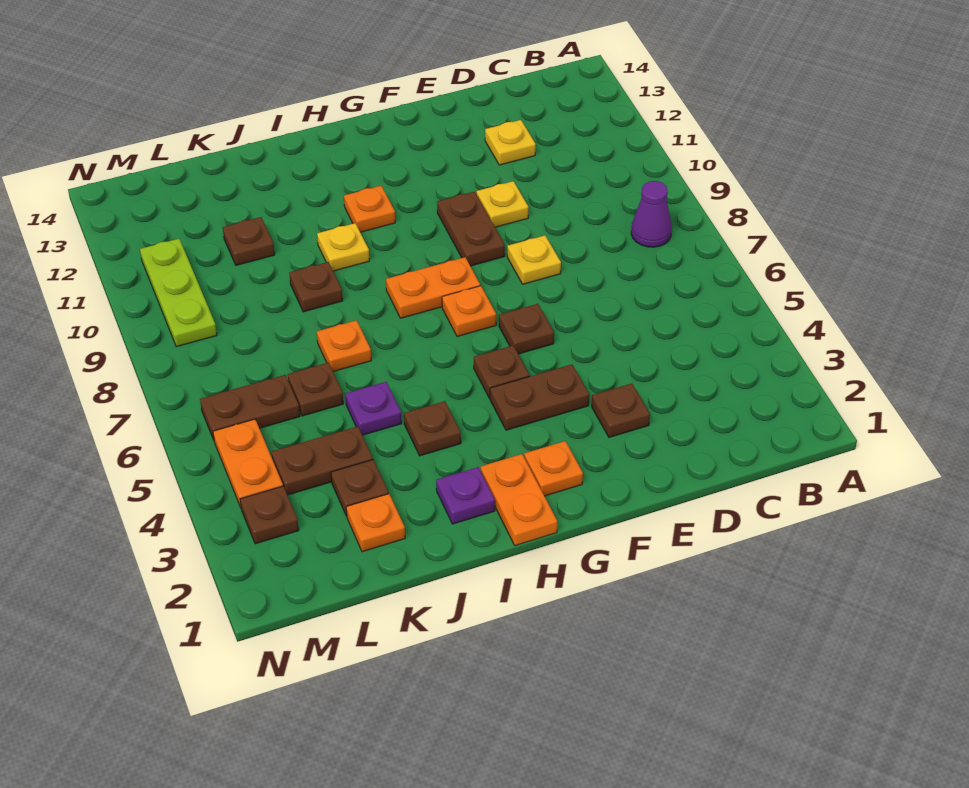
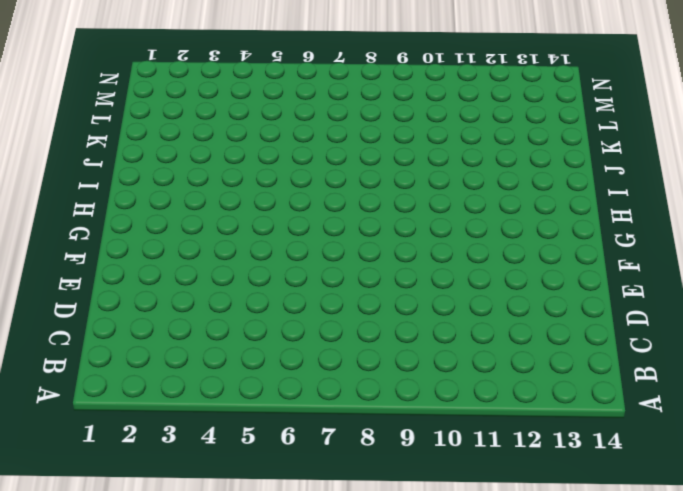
none -> purple cone B8 level 1
none -> yellow plate D12 level 1
none -> brown plate E3 level 1

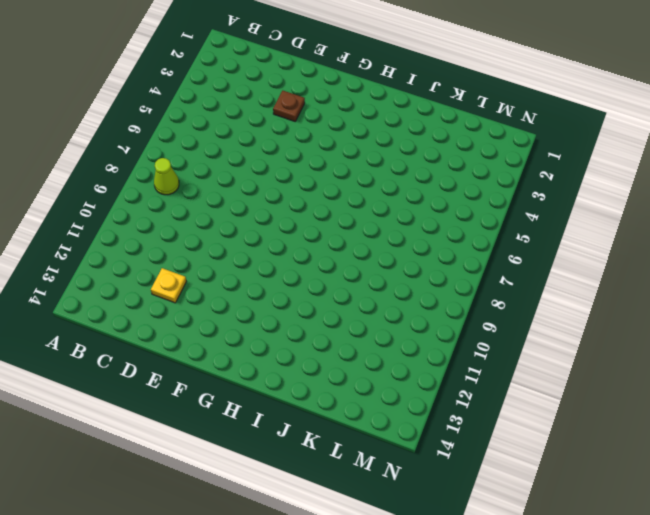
lime cone B8 level 1 -> purple cone B8 level 1
none -> yellow plate E8 level 1
none -> yellow plate E10 level 1
none -> brown plate F4:G4 level 1

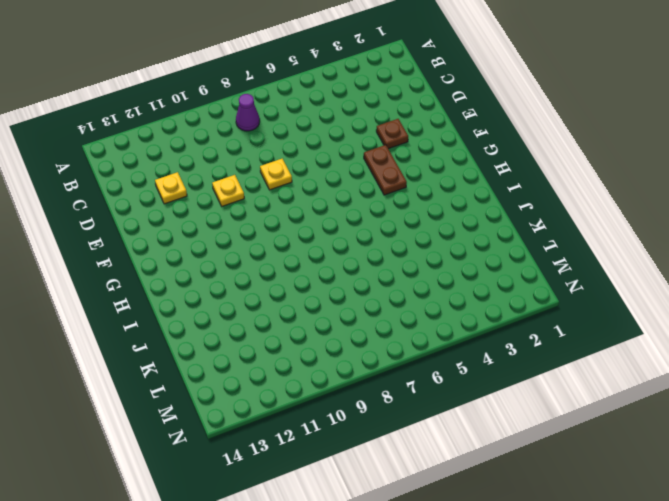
none -> brown plate F6 level 1
none -> brown plate F9:F10 level 1
none -> orange plate G2 level 1

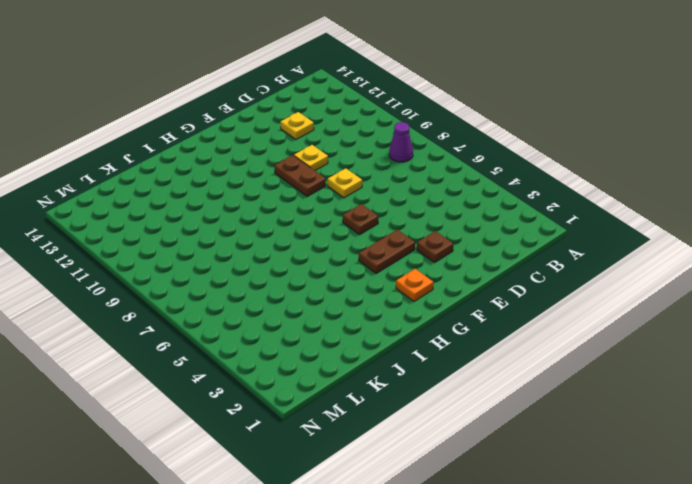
none -> brown plate G5 level 1
none -> orange plate G7 level 1
none -> orange plate G8:H8 level 1

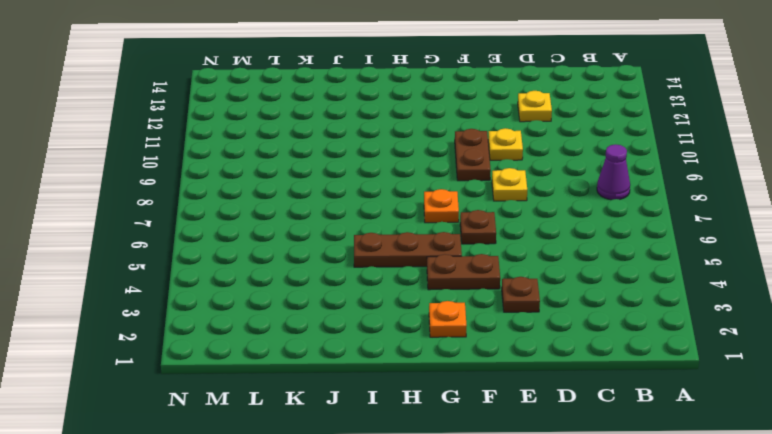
brown plate G5:I5 level 1 -> brown plate G5 level 1
none -> orange plate G8:H8 level 1
none -> orange plate H1:H2 level 1
none -> orange plate H11 level 1

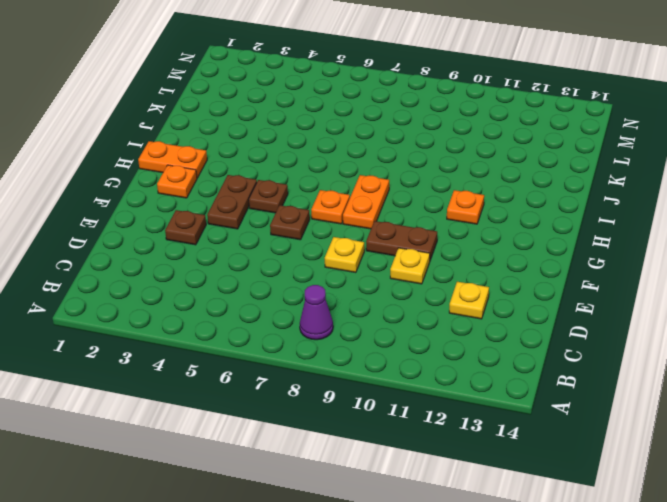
none -> purple plate I2 level 1
none -> brown plate I4 level 1
none -> yellow plate I10 level 1

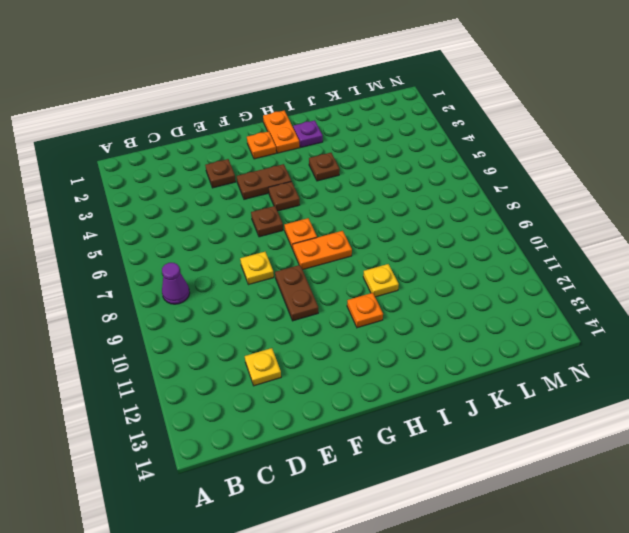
none -> yellow plate E10 level 1
none -> purple plate J5 level 1
none -> orange plate J7 level 1

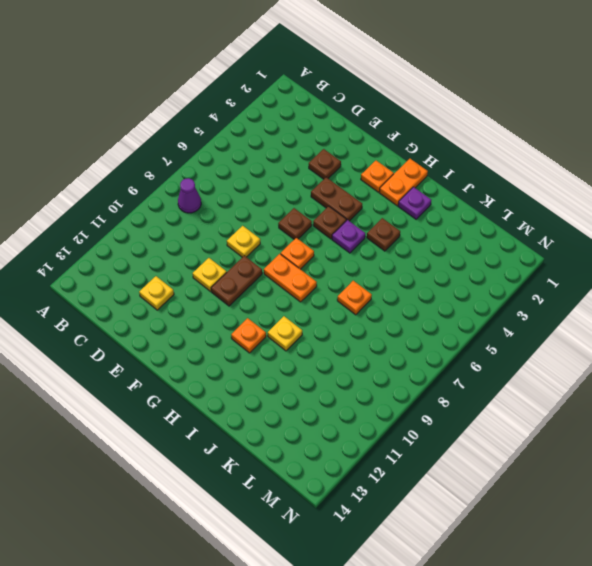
purple plate H5 level 1 -> purple plate J5 level 1
none -> brown plate J9 level 1
none -> orange plate K2 level 1
none -> brown plate K3 level 1

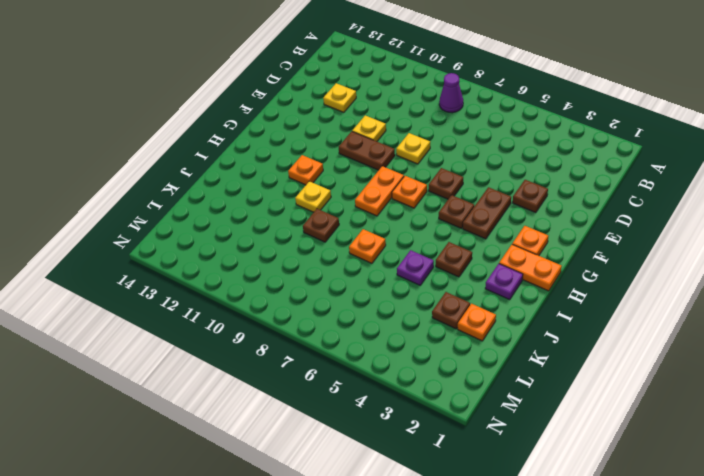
none -> brown plate K4:L4 level 1
none -> brown plate K6 level 1
none -> brown plate K11 level 1

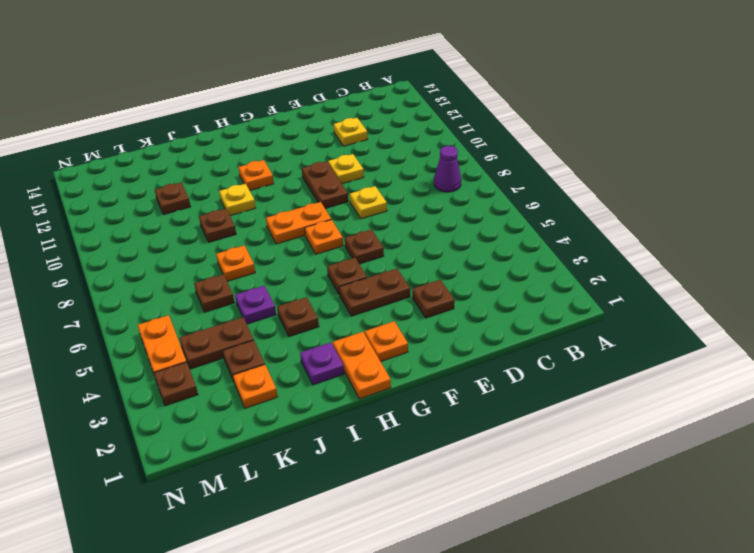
none -> brown plate L6:M6 level 1
none -> lime plate M9:M11 level 1

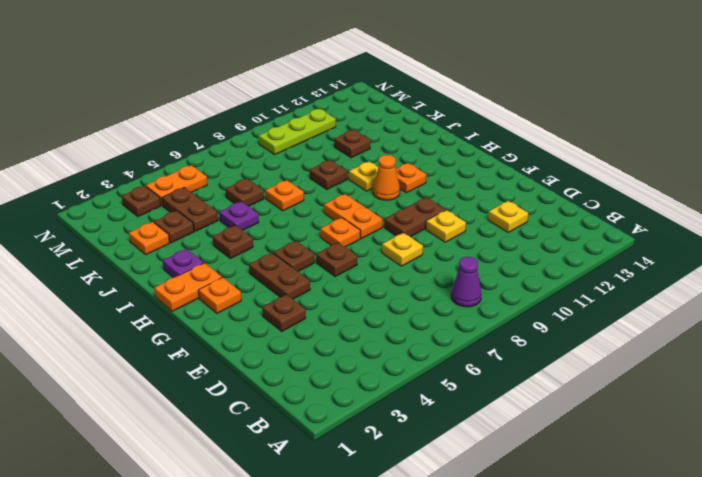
orange cone H10 level 1 -> none
none -> brown plate L6:M6 level 1

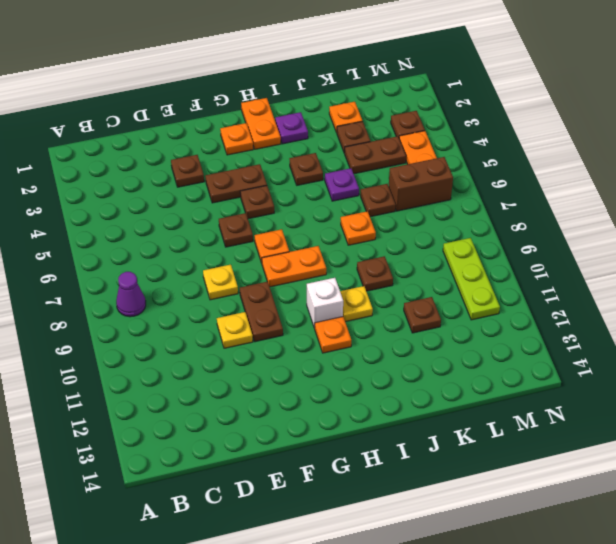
white brick H10 level 1 -> none
brown brick L6:M6 level 1 -> brown plate L6:M6 level 1
none -> yellow plate D12 level 1

